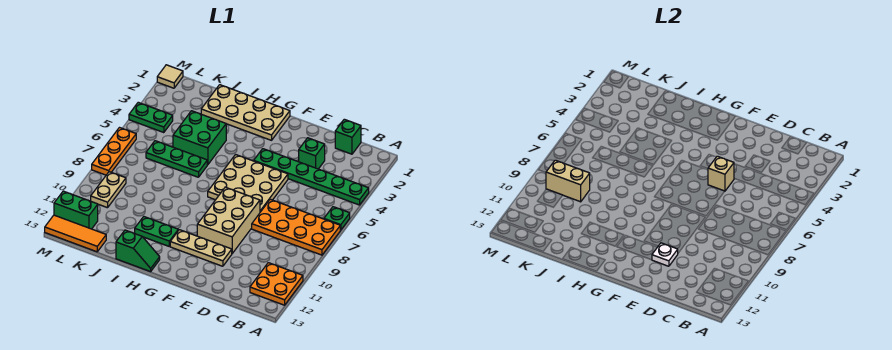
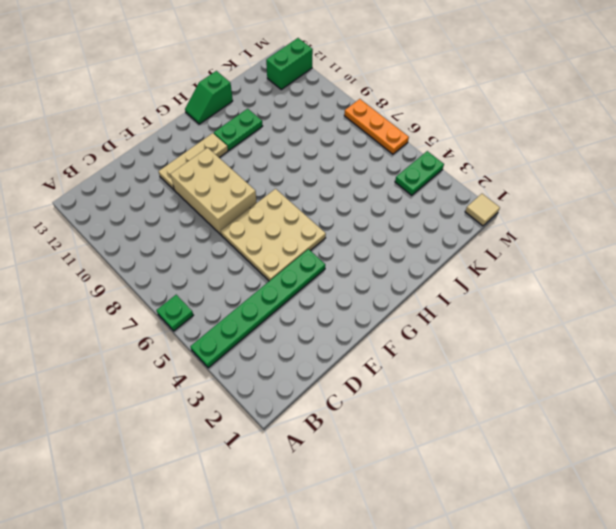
none -> orange plate A7:D8 level 1
none -> orange plate A11:B12 level 1
none -> green brick C1 level 1

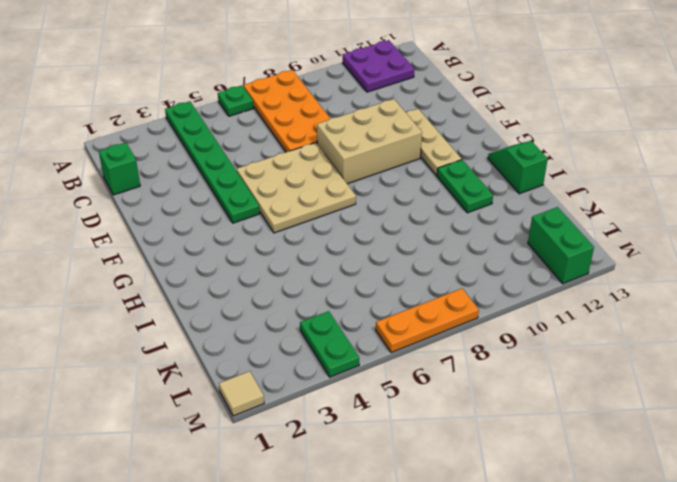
purple plate A11:B12 level 1 -> orange plate A11:B12 level 1
none -> green brick D3 level 1
none -> tan plate G1:J2 level 1
none -> green brick I4:J5 level 1

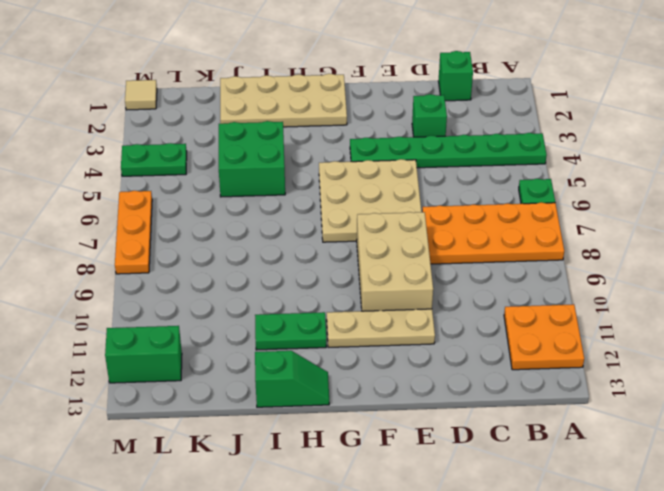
none -> green plate I6:K6 level 1
none -> orange tile K13:M13 level 1
none -> tan plate L9:L10 level 1

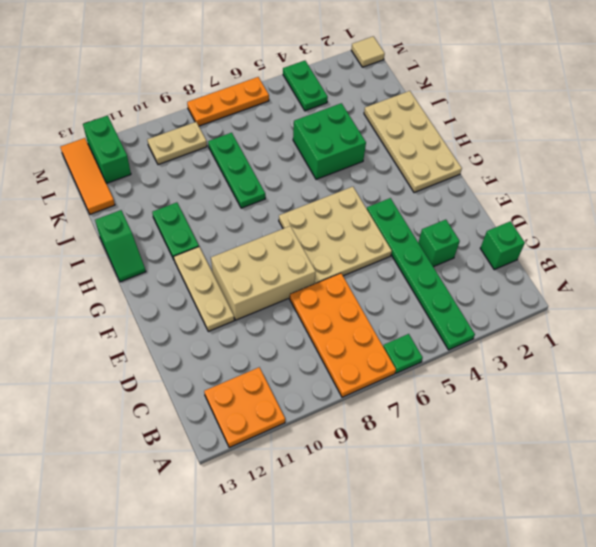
green plate I8:K8 level 1 -> green plate I6:K6 level 1
none -> tan brick E5 level 2
none -> white plate E11 level 2
none -> tan brick K9:L9 level 2

